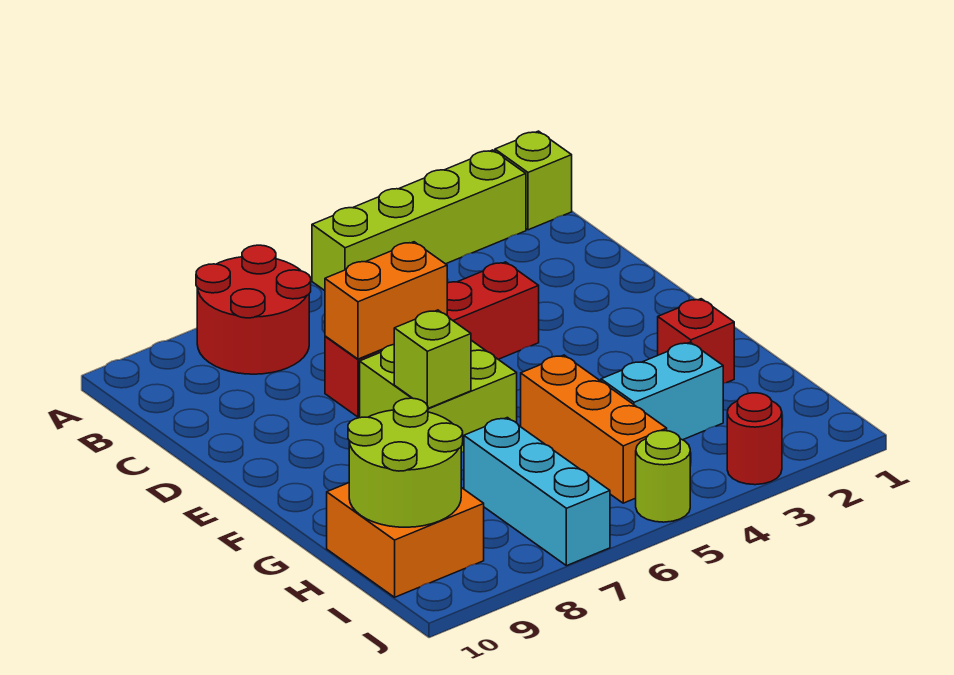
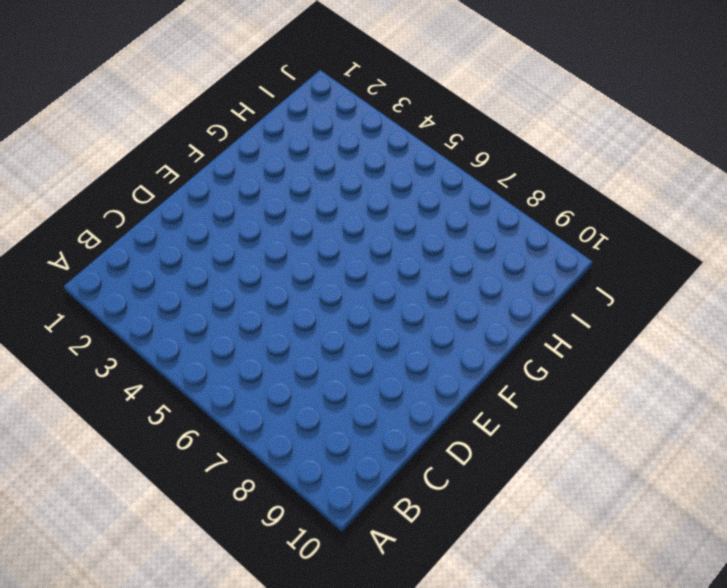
none -> lime brick A1 level 1
none -> lime brick A2:A5 level 1
none -> red round brick A7:B8 level 1

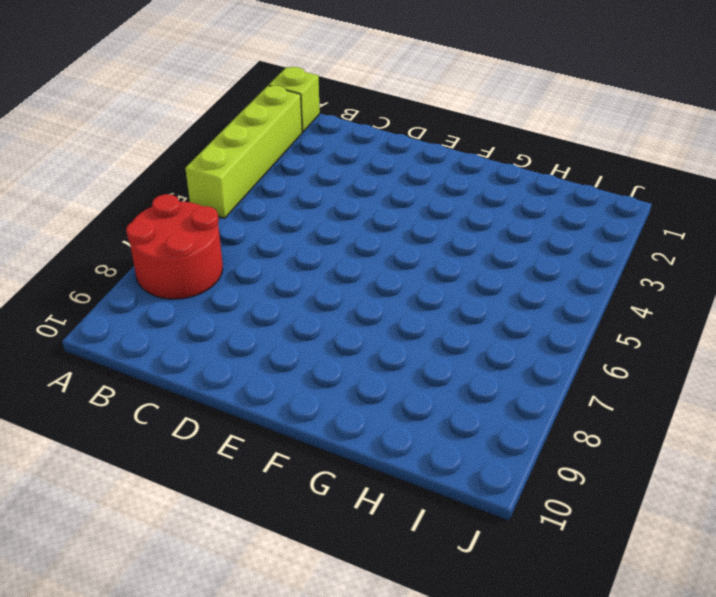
none -> red brick D4:D7 level 1
none -> lime brick E6:F7 level 1
none -> red brick G2 level 1

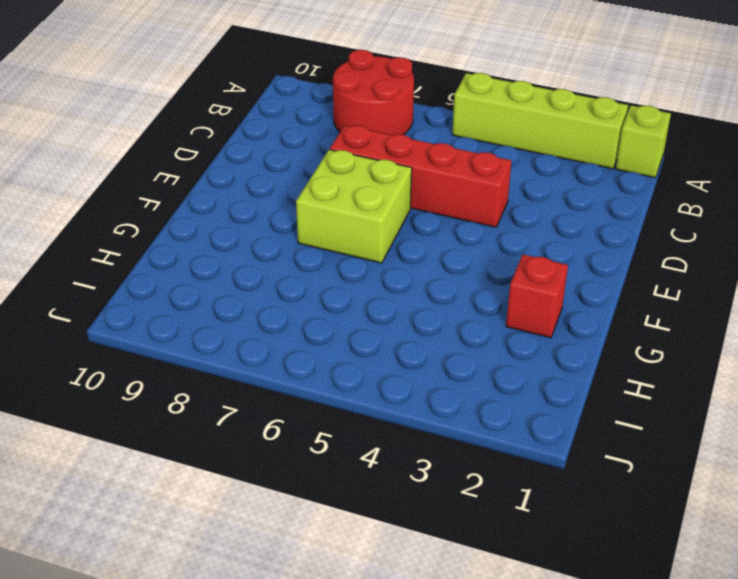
none -> orange brick G5:I5 level 1
none -> cyan brick H3:H4 level 1
none -> cyan brick H7:J7 level 1

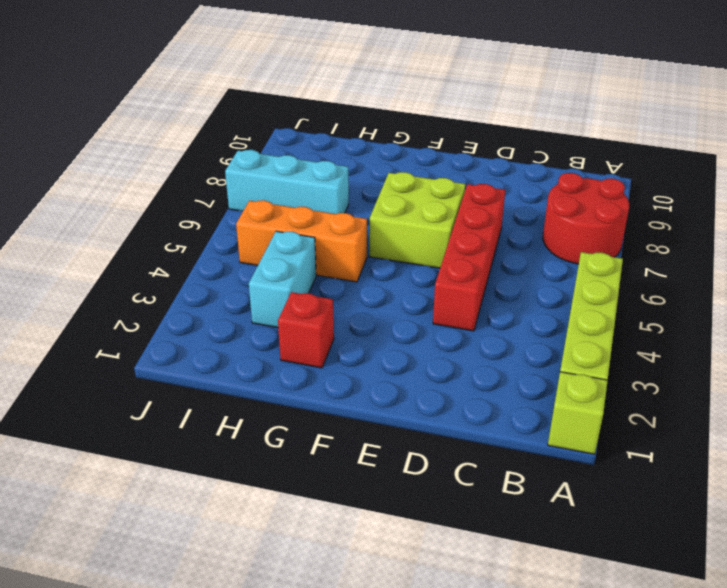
none -> orange brick H9:I10 level 1
none -> red round brick J3 level 1
none -> lime round brick J5 level 1

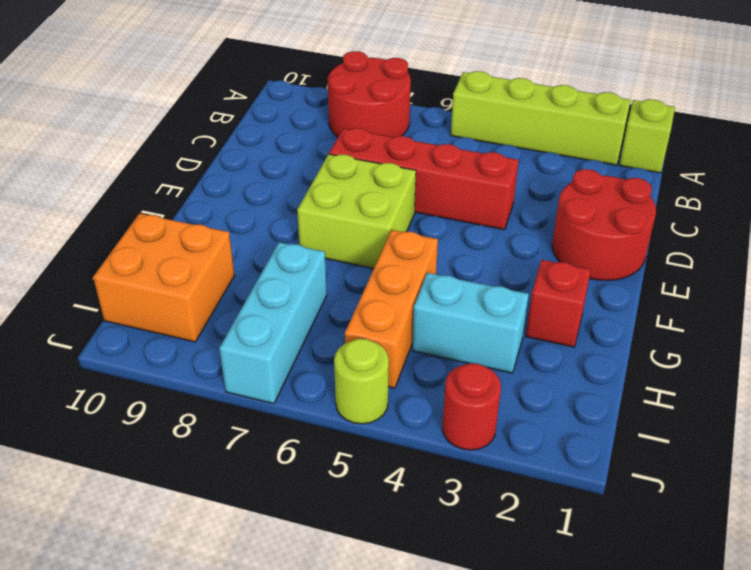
red round brick D1:E2 level 1 -> none
none -> orange brick D6:D7 level 2
none -> lime brick F7 level 2
none -> lime round brick H9:I10 level 2

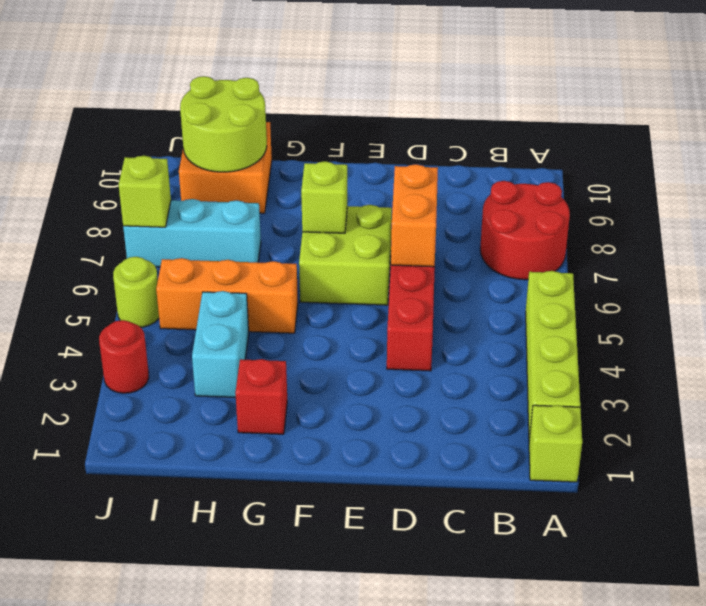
lime brick J7 level 2 -> none

